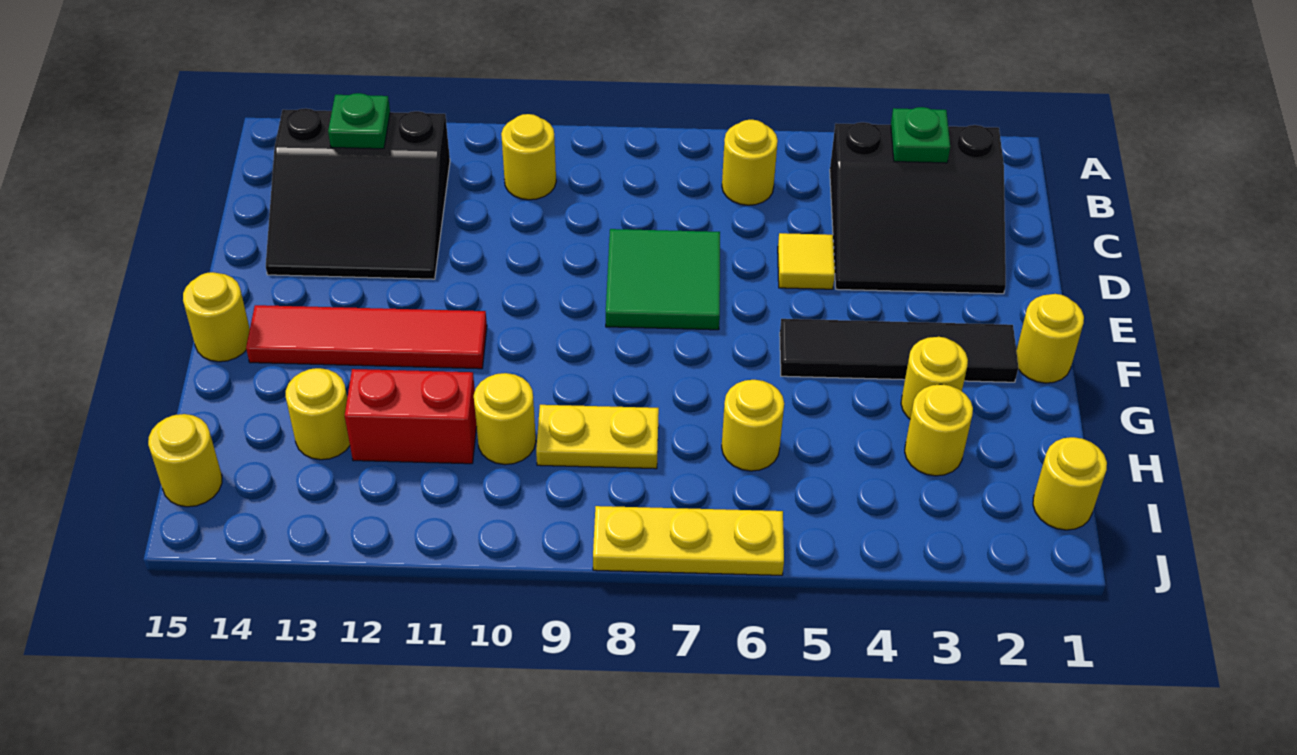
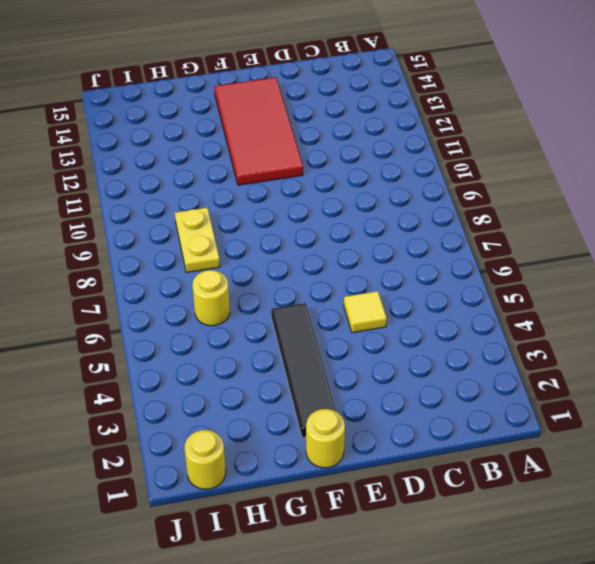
red tile E11:F14 level 1 -> red tile F11:F14 level 1
none -> black slope B2:D4 level 1 top B
none -> yellow round brick B6 level 1
none -> yellow round brick B10 level 1

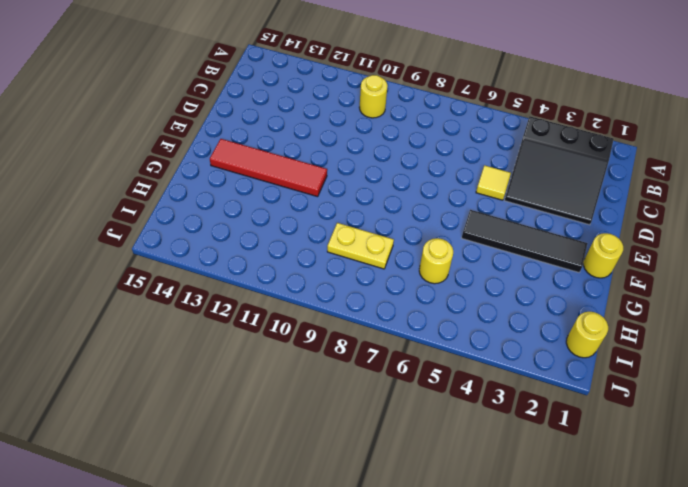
none -> yellow round brick B6 level 1
none -> black slope B12:D14 level 1 top B
none -> green tile D7:E8 level 1

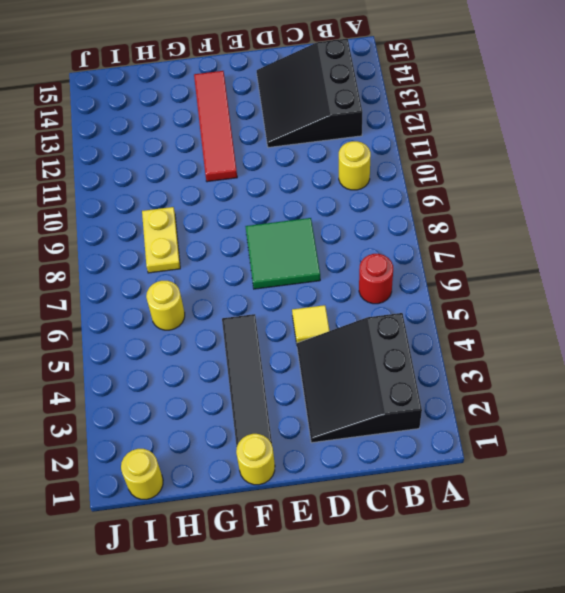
red round brick B6 level 1 -> yellow round brick B6 level 1
none -> yellow round brick F15 level 1
none -> yellow round brick G3 level 1
none -> yellow round brick H3 level 1

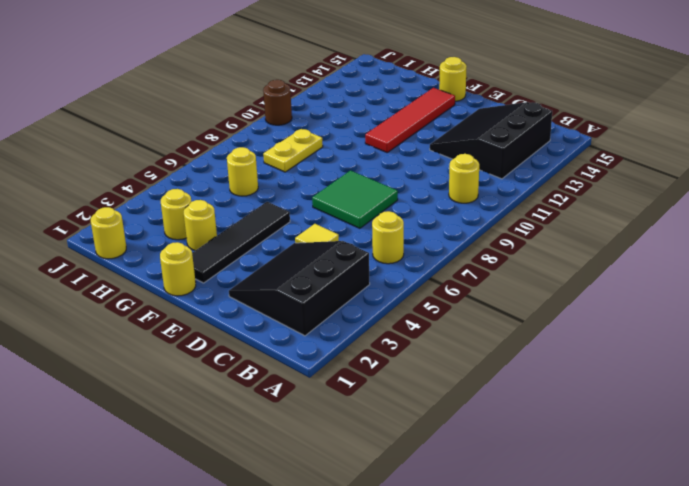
brown round brick J10 level 1 -> none
none -> yellow round brick H10 level 1
none -> red brick H11:H12 level 1
none -> yellow round brick H13 level 1

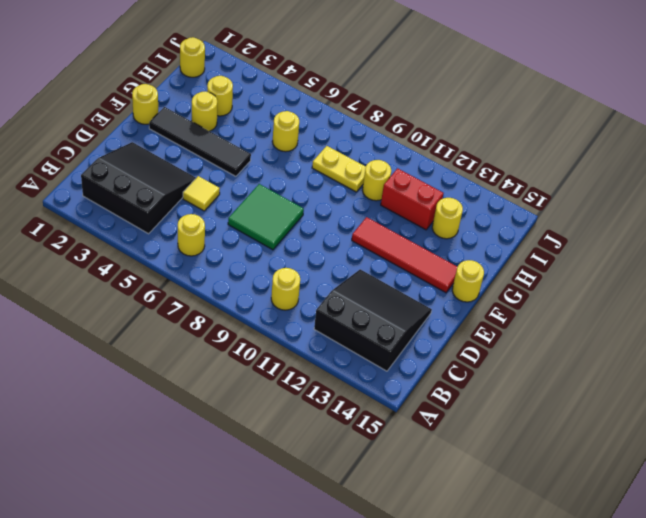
none -> yellow round brick I15 level 1
none -> yellow plate J6:J8 level 1
none -> green plate B3 level 2

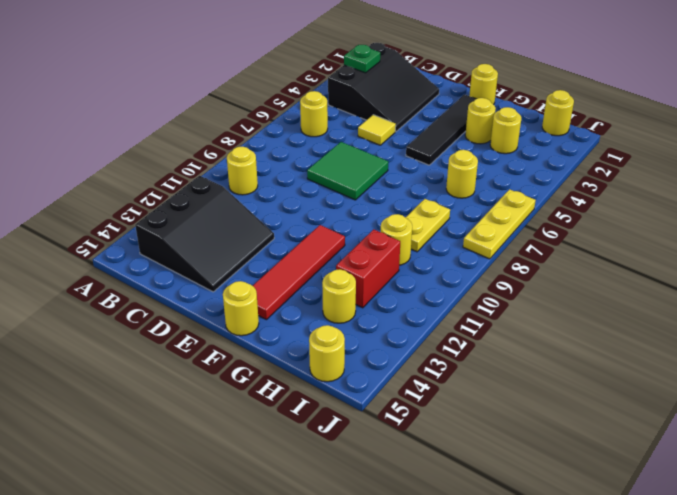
none -> green plate B13 level 2

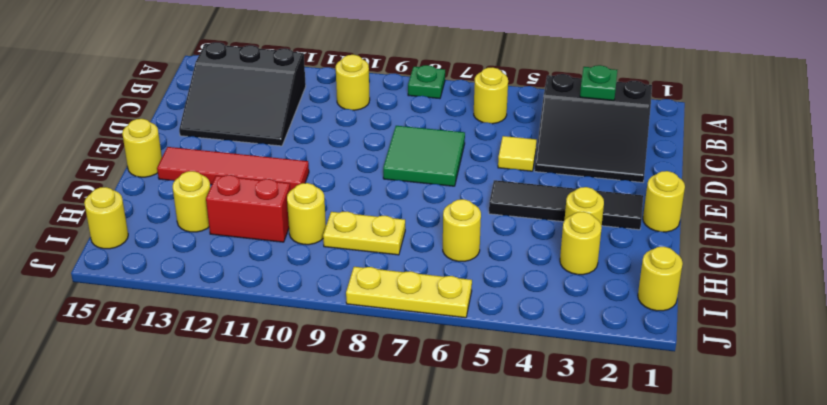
green plate A8 level 1 -> green plate B13 level 2

